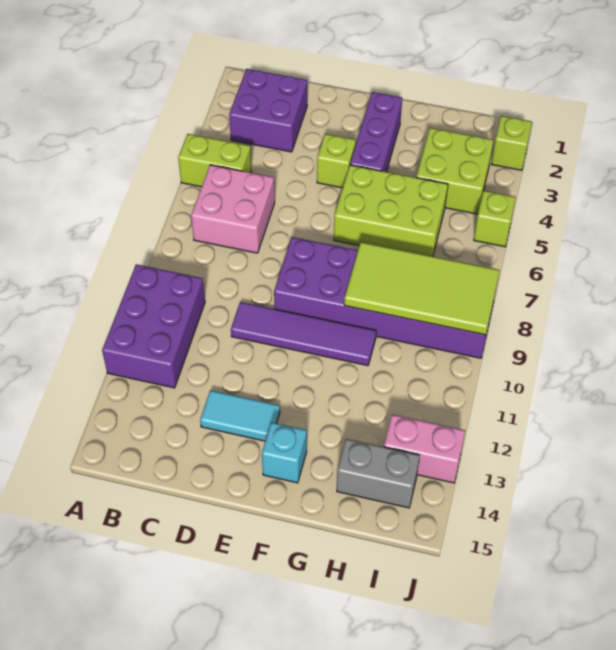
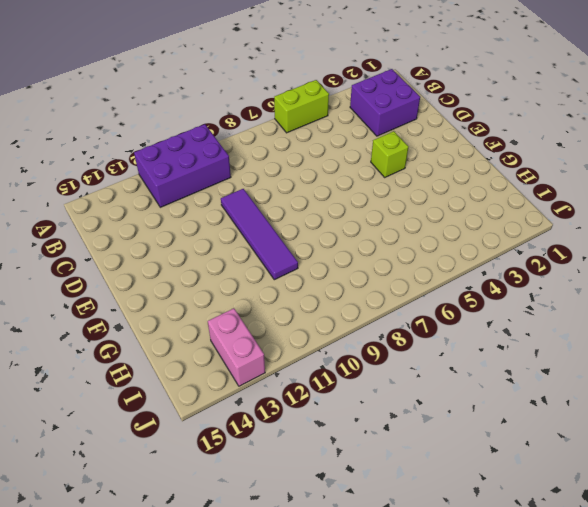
lime brick A5:A6 level 1 -> lime brick A5:B5 level 1
none -> pink brick B6:C7 level 1
none -> cyan tile D13:E13 level 1
none -> purple brick E8:J9 level 1

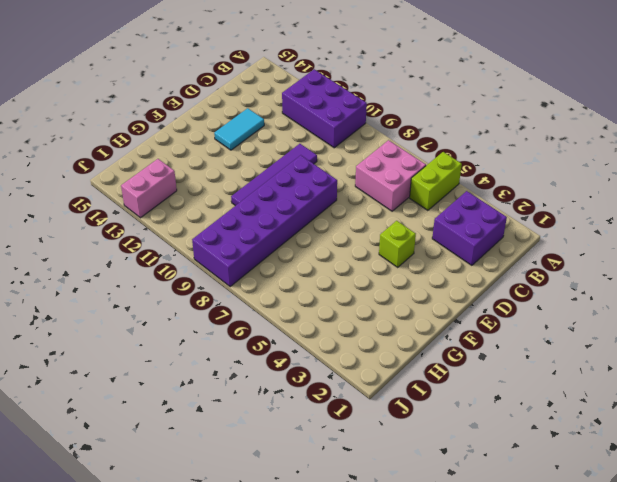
none -> purple brick F2:F4 level 1
none -> lime brick F5:H6 level 1
none -> cyan brick F14 level 1

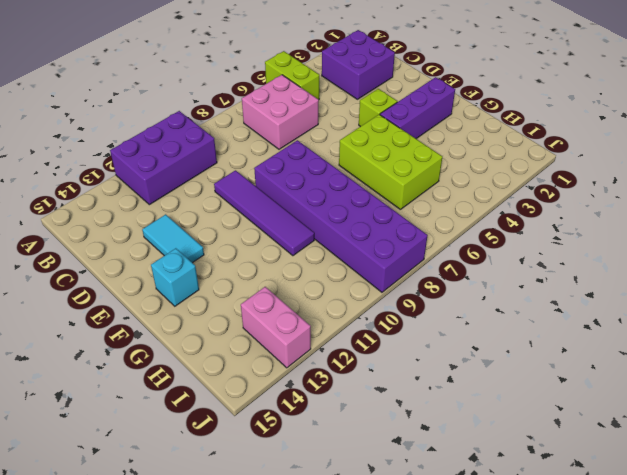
none -> lime brick H3:I4 level 1
none -> grey brick H14:I14 level 1
none -> lime brick J2 level 1

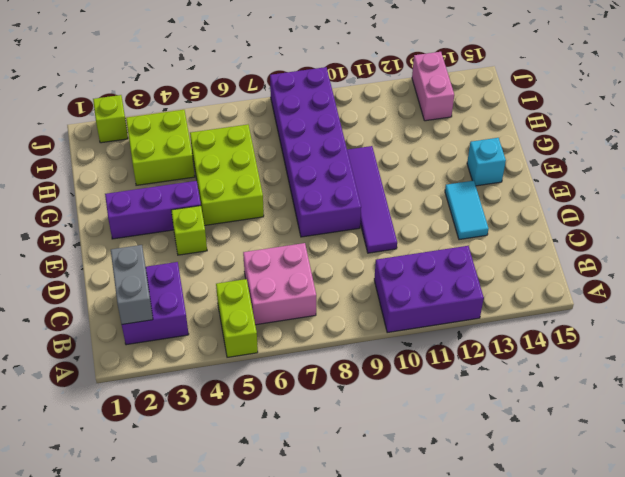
grey brick B2:C2 level 2 -> grey brick H14:I14 level 1
none -> lime brick J5 level 1
none -> lime tile G8:J9 level 2

